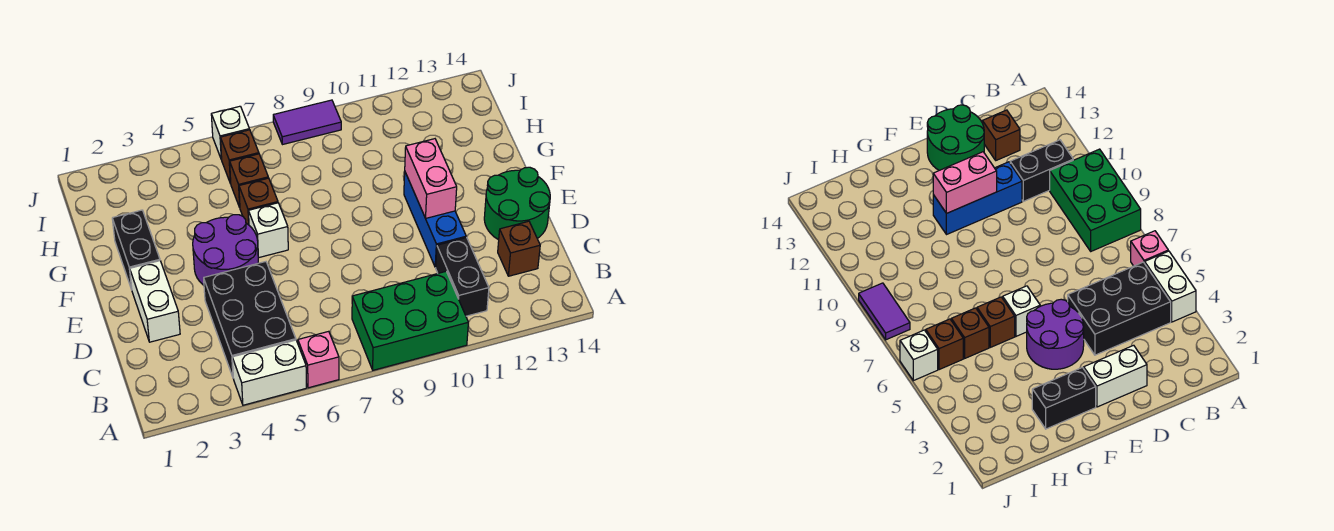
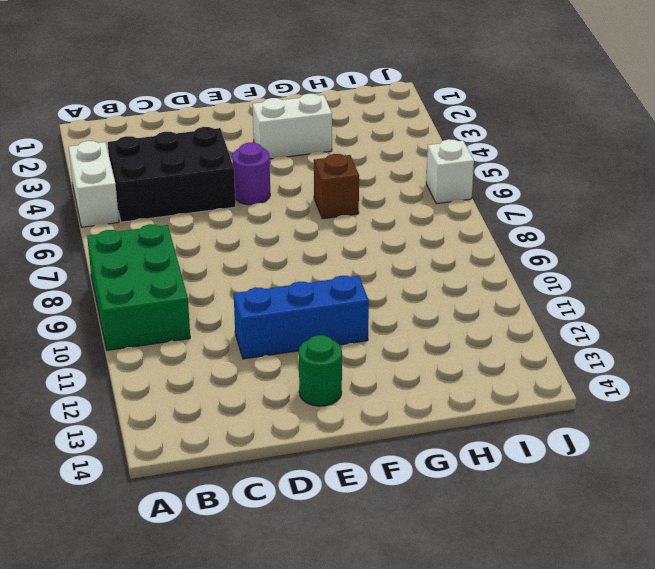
purple round brick E5 level 1 -> purple round brick E4:F5 level 1
green round brick E13 level 1 -> green round brick D13:E14 level 1
white brick F3:G3 level 1 -> white brick D2:E2 level 1
none -> pink brick A6 level 1
none -> black brick B11:C11 level 1
none -> brown brick C13 level 1

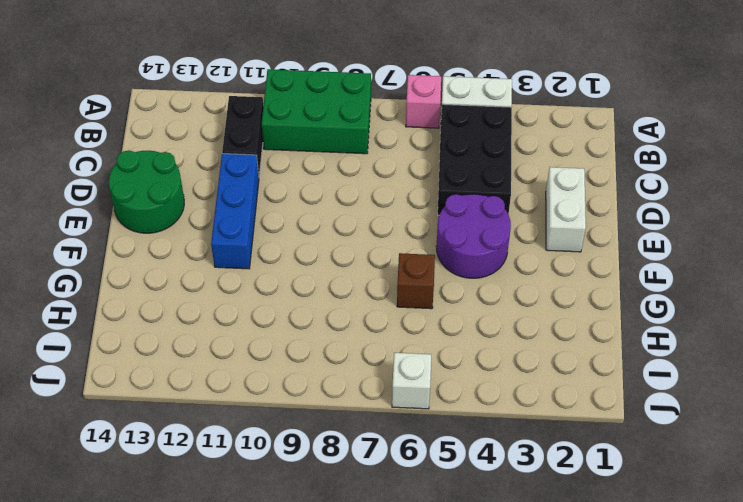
none -> brown brick C13 level 1
none -> black brick F2:G2 level 1
none -> white brick F6 level 1

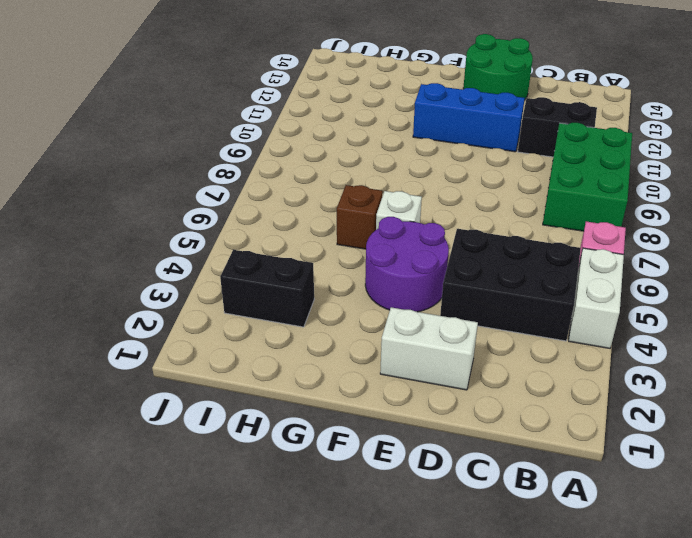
black brick H3:I3 level 1 -> black brick F2:G2 level 1
none -> brown brick C13 level 1
none -> brown brick H6 level 1
none -> brown brick I6 level 1

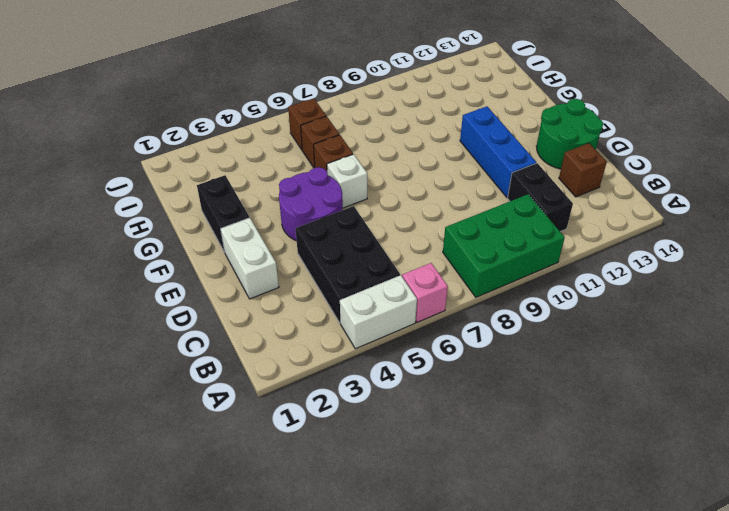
none -> white brick J6 level 1
none -> purple tile J8:J9 level 1
none -> pink brick E11:F11 level 2

